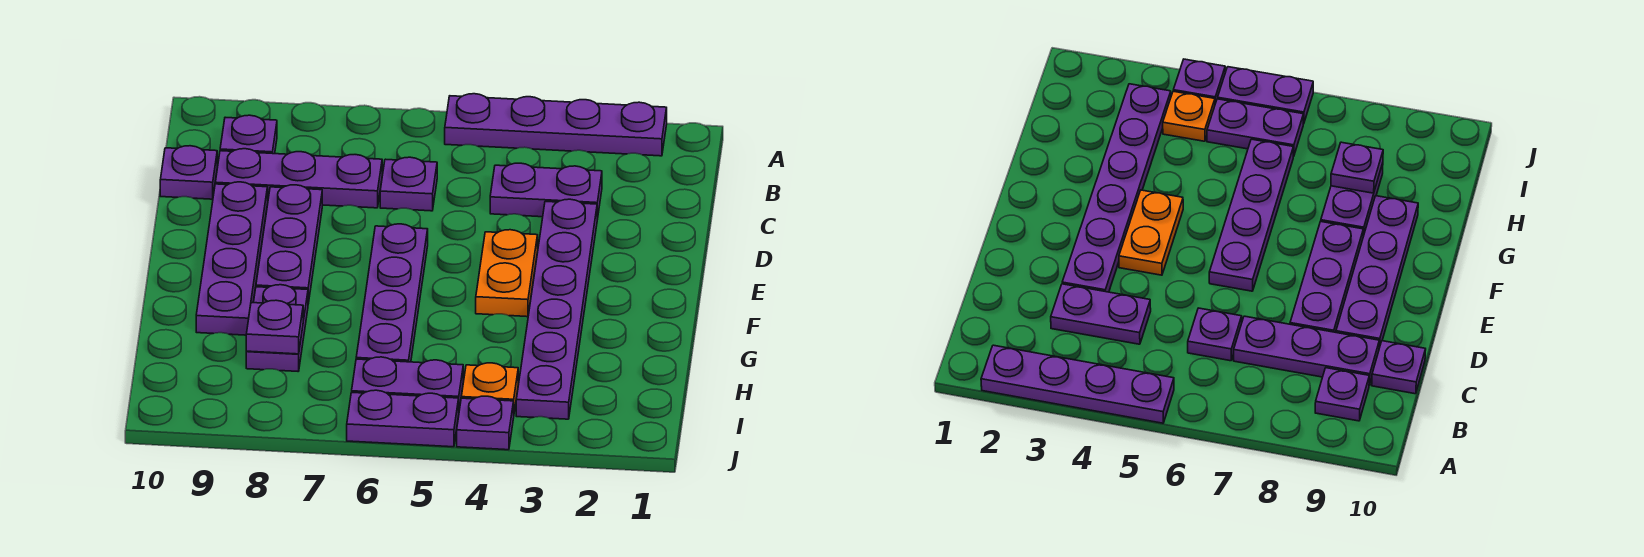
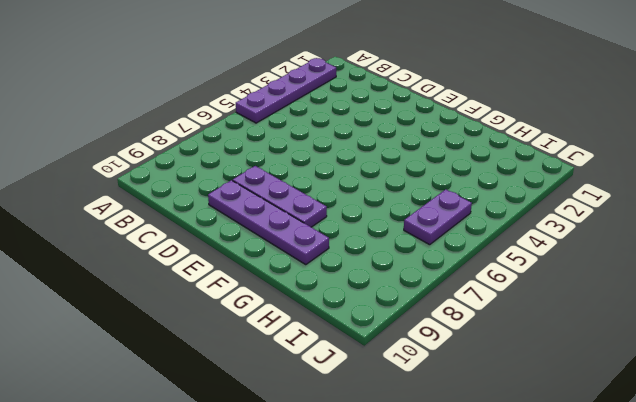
none -> purple plate B9 level 1
none -> purple plate C3:C4 level 1
none -> purple plate C6 level 1

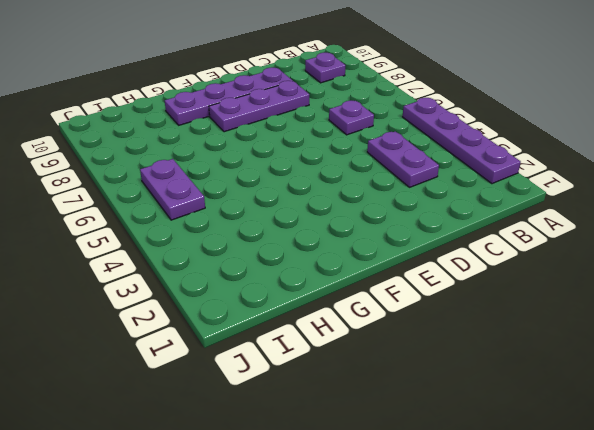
none -> purple plate C7:C9 level 1
none -> purple plate C10 level 1
none -> purple plate D3:I3 level 1

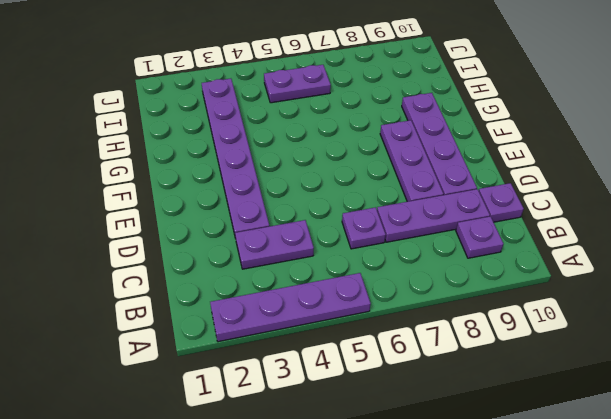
none -> orange plate E4:F4 level 1
none -> purple plate E6:H6 level 1
none -> purple plate G8:H8 level 1

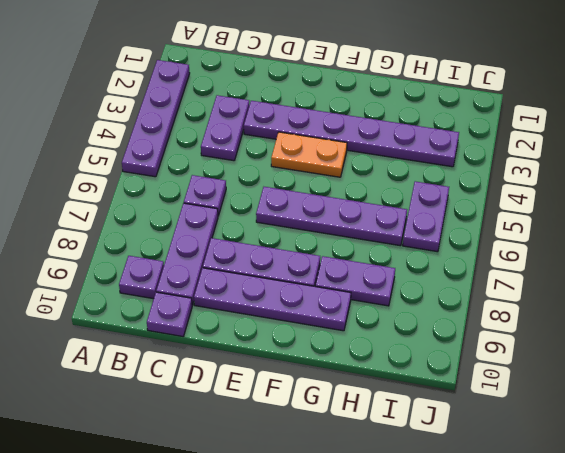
none -> orange plate I4 level 1
none -> purple plate J4 level 1
none -> purple plate J5:J6 level 1

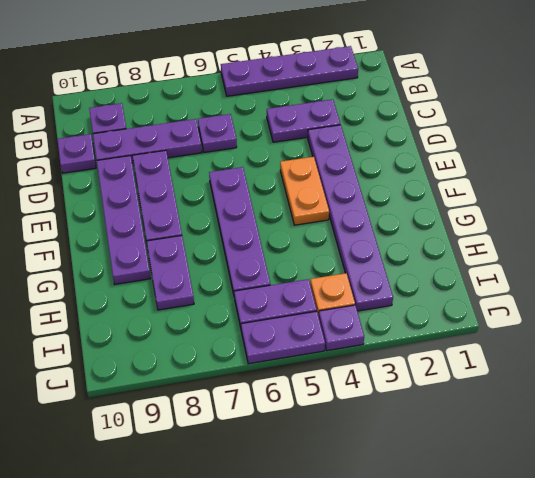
none -> purple plate H8 level 2

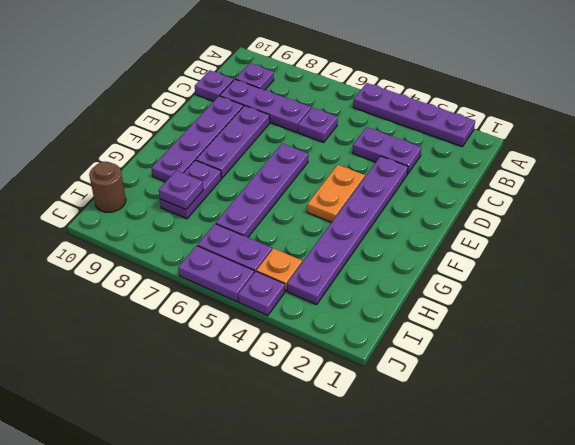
brown round brick I10 level 1 -> none

